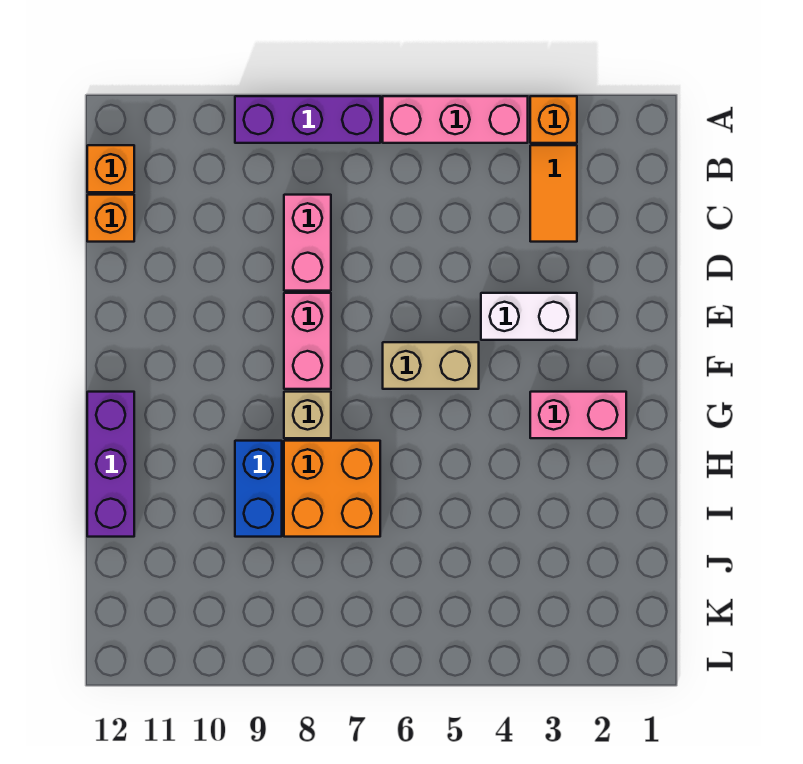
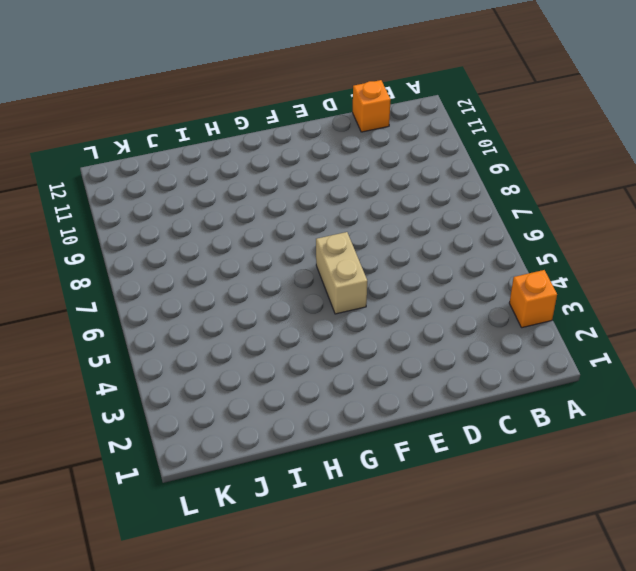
none -> pink brick A4:A6 level 1
none -> purple brick A7:A9 level 1
none -> orange tile B3:C3 level 1

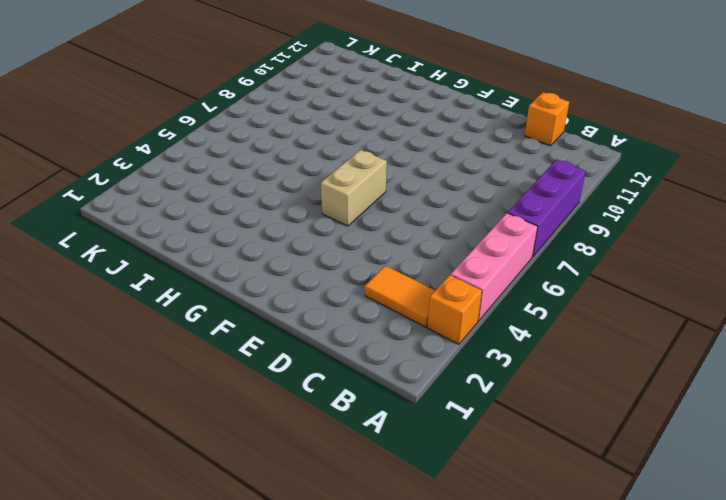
none -> orange brick B12 level 1
none -> pink brick C8:D8 level 1
none -> white brick E3:E4 level 1

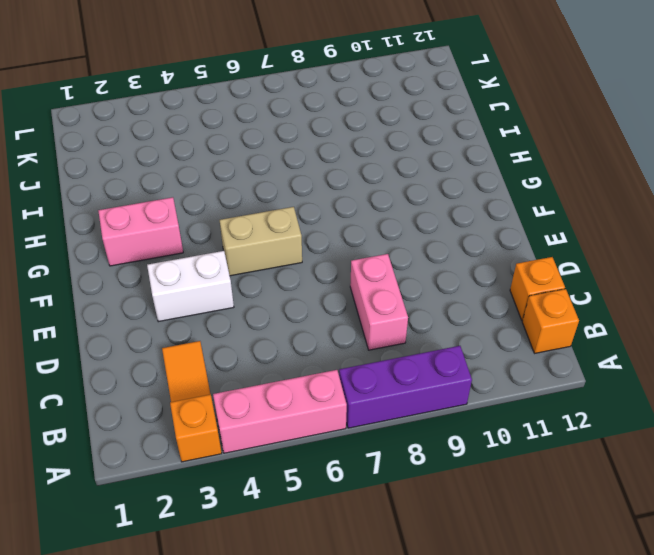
none -> pink brick E8:F8 level 1
none -> tan brick G8 level 1
none -> purple brick G12:I12 level 1

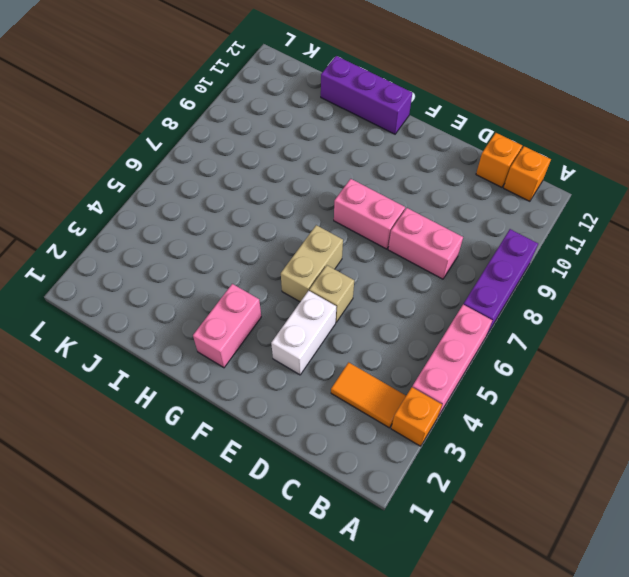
tan brick E5 level 1 -> tan brick G8 level 1
none -> orange brick H7:I8 level 1
none -> blue brick H9:I9 level 1

